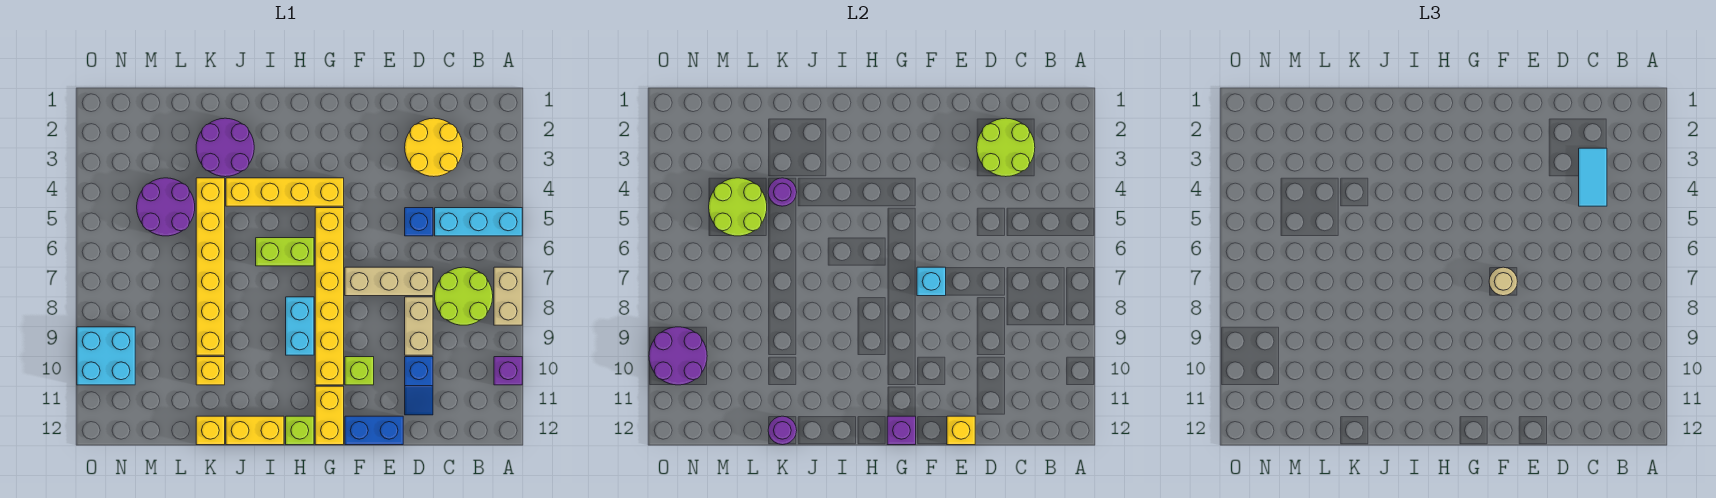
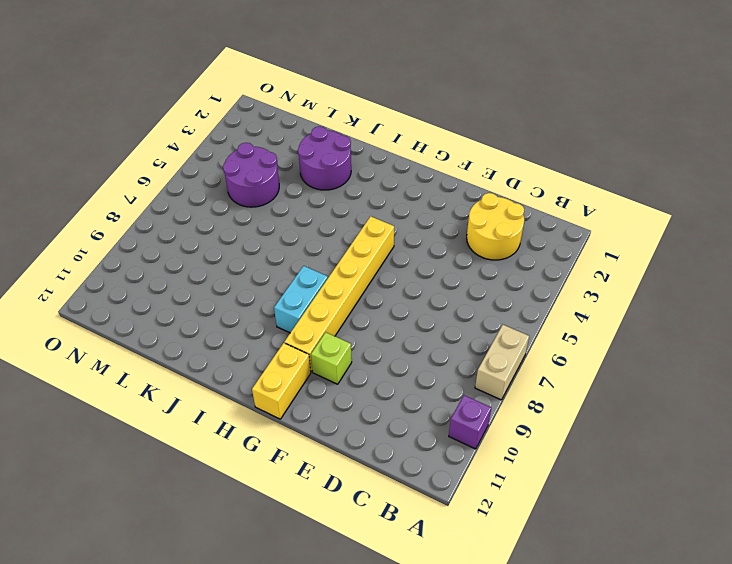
none -> cyan brick A5:C5 level 1
none -> lime round brick B7:C8 level 1
none -> blue brick D5 level 1
none -> tan brick D7:F7 level 1

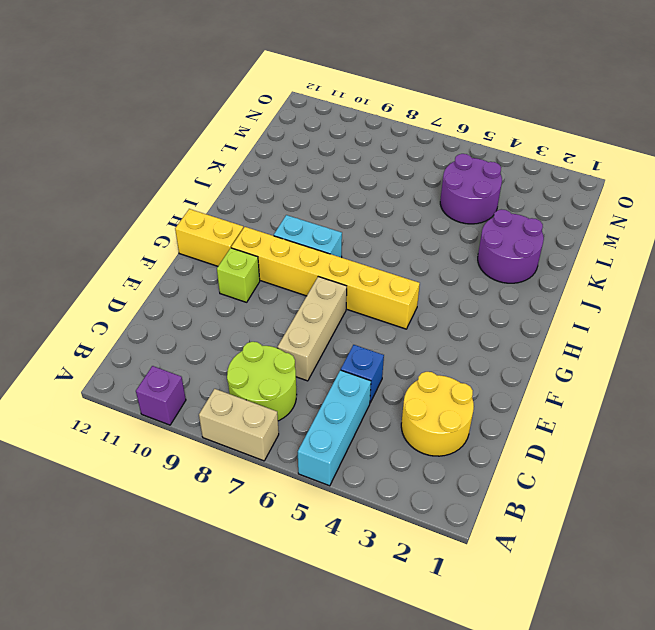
none -> tan brick D8:D9 level 1
none -> blue slope D10:D11 level 1 top 10
none -> blue brick E12:F12 level 1
none -> yellow brick G4:J4 level 1

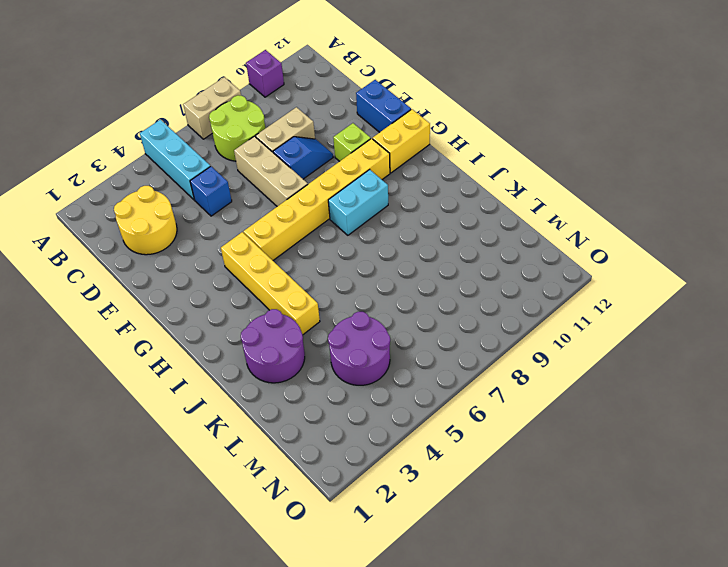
blue slope E8:E9 level 1 top 8 -> blue slope D10:D11 level 1 top 10
none -> lime brick H6:I6 level 1
none -> lime brick H12 level 1
none -> yellow brick I12:J12 level 1
none -> yellow brick K4:K9 level 1

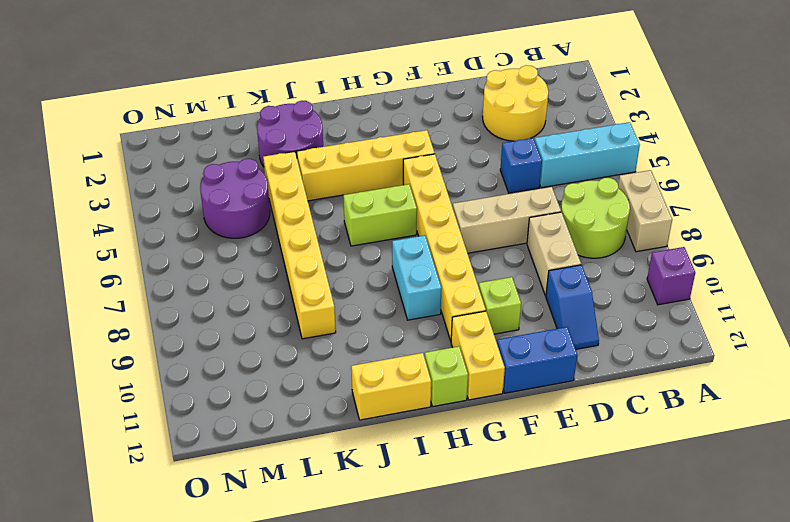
none -> yellow brick K10 level 1
none -> yellow brick K12 level 1
none -> cyan brick N9:O10 level 1
none -> lime round brick C2:D3 level 2

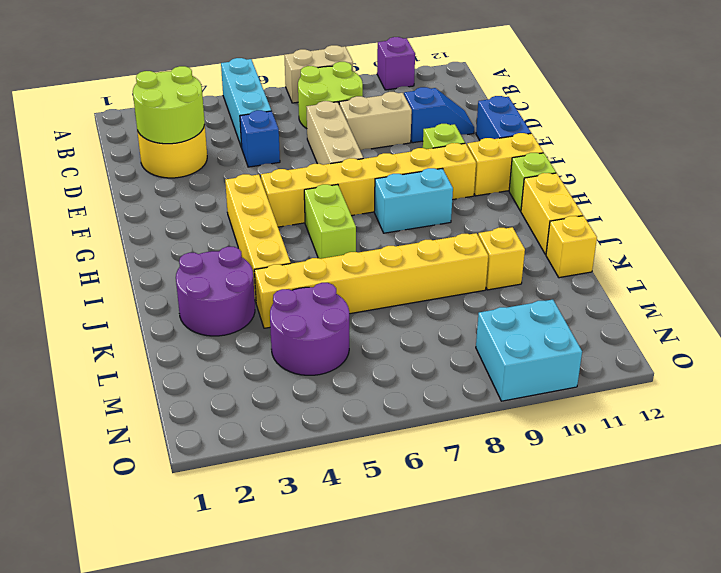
none -> yellow brick E12 level 2
none -> cyan brick F7 level 2
none -> purple brick G12 level 2
none -> purple round brick K4 level 2

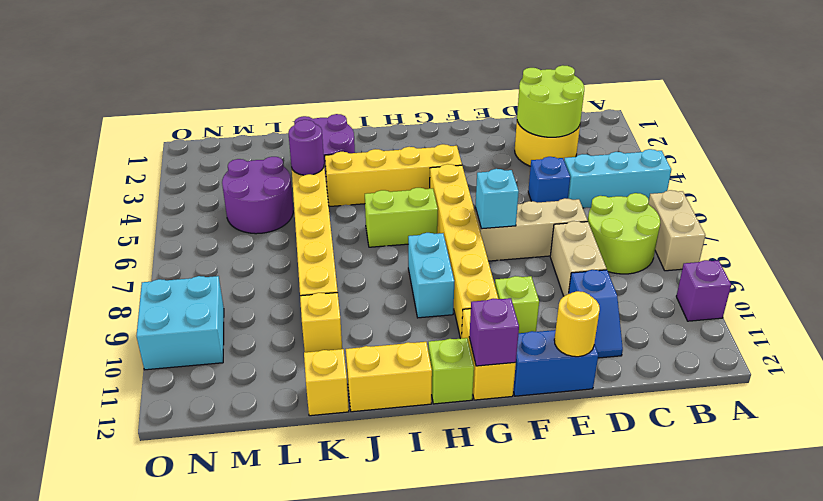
yellow round brick E12 level 2 -> yellow brick E12 level 2
none -> purple round brick K12 level 2
none -> lime round brick L4:M5 level 2
none -> purple round brick N9:O10 level 2
none -> cyan tile C3:C4 level 3

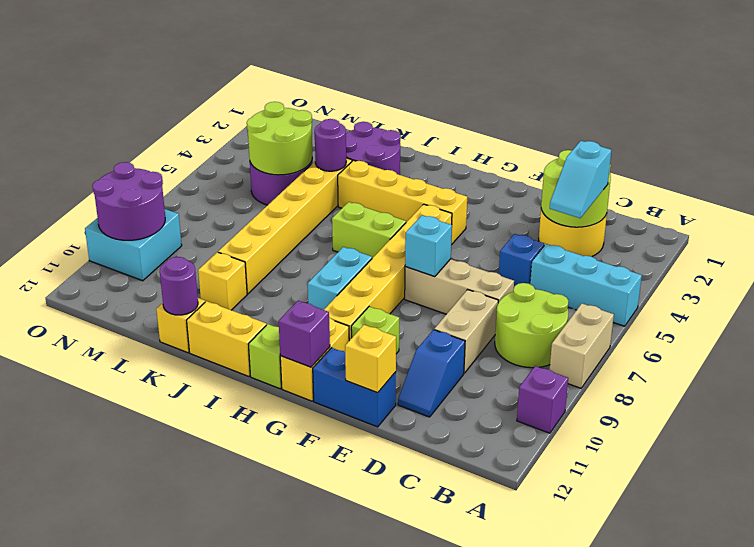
cyan slope C3:C4 level 3 top 3 -> cyan tile C3:C4 level 3
none -> tan round brick F7 level 3

